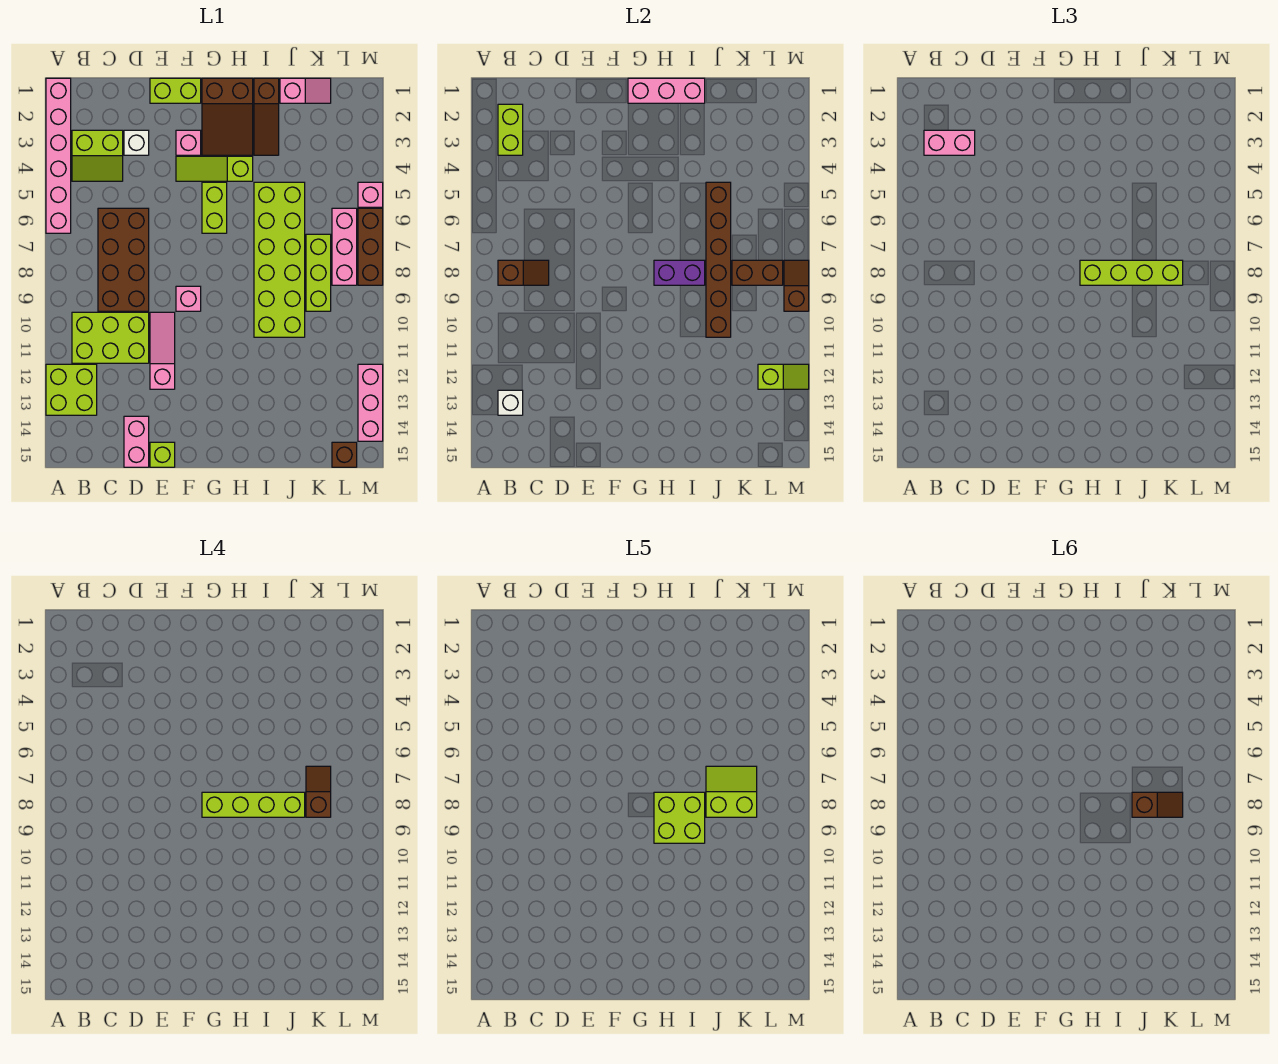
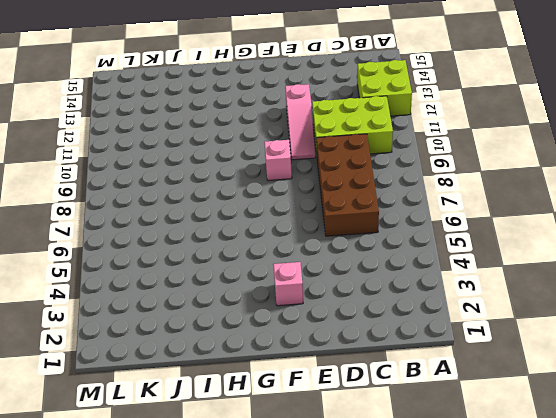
none -> pink brick A1:A6 level 1
none -> lime slope B3:C4 level 1 top 3
none -> white brick D3 level 1
none -> pink brick D14:D15 level 1

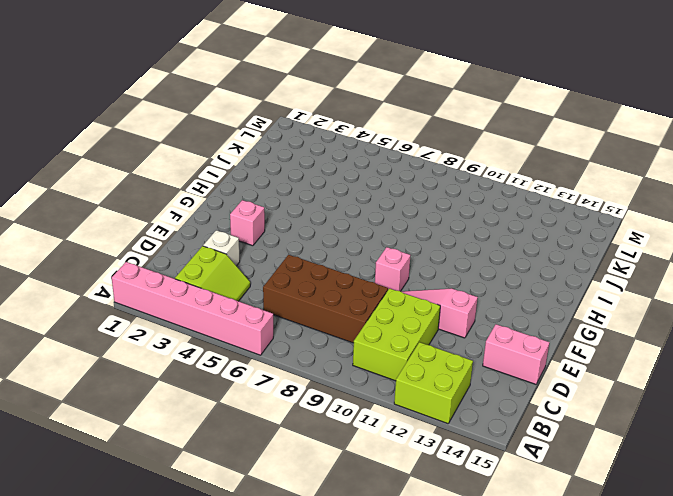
none -> lime brick E1:F1 level 1
none -> lime brick E15 level 1
none -> lime slope F4:H4 level 1 top H
none -> brown slope G1:H3 level 1 top 1

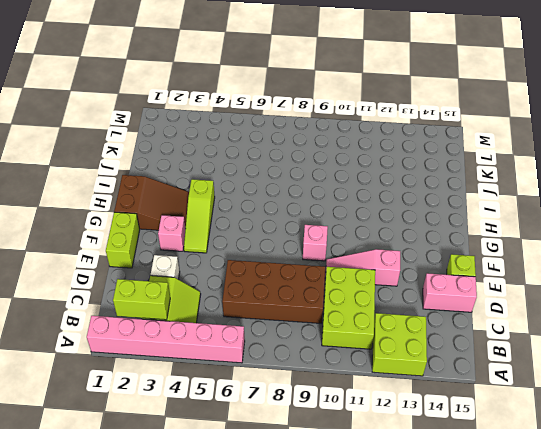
none -> lime brick G5:G6 level 1
none -> brown slope I1:I3 level 1 top 1
none -> lime brick I5:J10 level 1
none -> pink slope J1:K1 level 1 top J

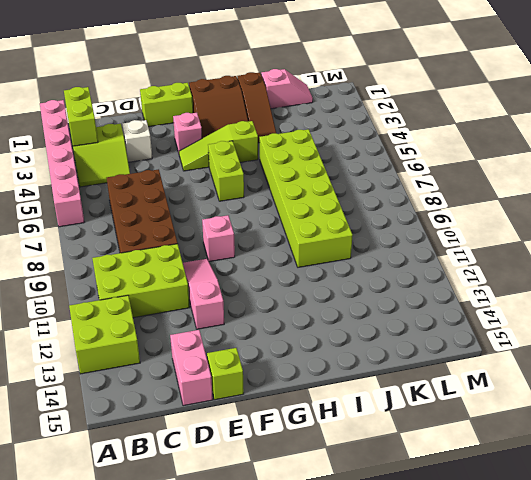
none -> lime brick K7:K9 level 1
none -> pink brick L6:L8 level 1
none -> brown brick L15 level 1
none -> pink brick M5 level 1

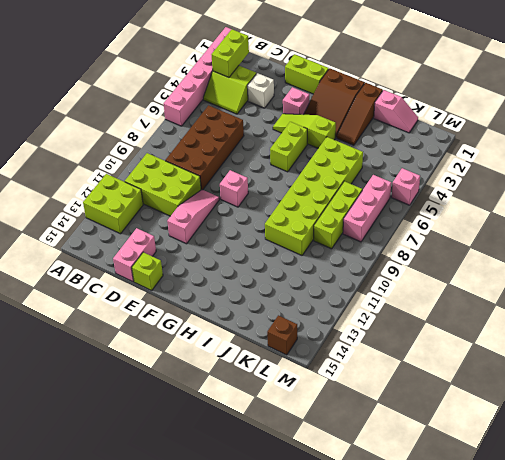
none -> brown brick M6:M8 level 1
none -> pink brick M12:M14 level 1
none -> brown slope B8:C8 level 2 top B
none -> white brick B13 level 2

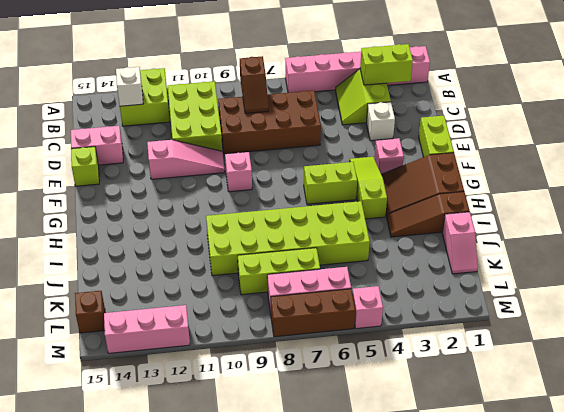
none -> pink brick G1:I1 level 2
none -> purple brick H8:I8 level 2
none -> brown brick J5:J10 level 2
none -> brown brick K8:L8 level 2

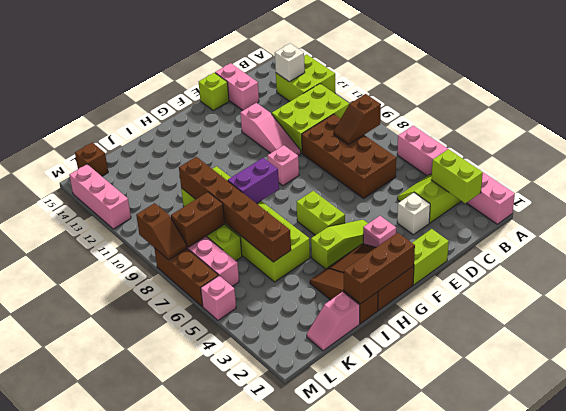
brown brick G1:I1 level 2 -> pink brick G1:I1 level 2
none -> lime slope L12:M12 level 2 top L
none -> pink brick B3:C3 level 3
none -> lime brick H8:K8 level 3
none -> lime brick G8:J8 level 4

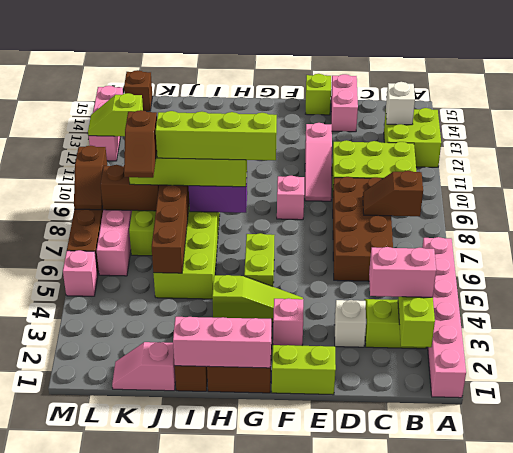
none -> lime brick H8:I9 level 5
none -> lime slope J7:K8 level 5 top 8
none -> brown slope J8:K8 level 6 top J

